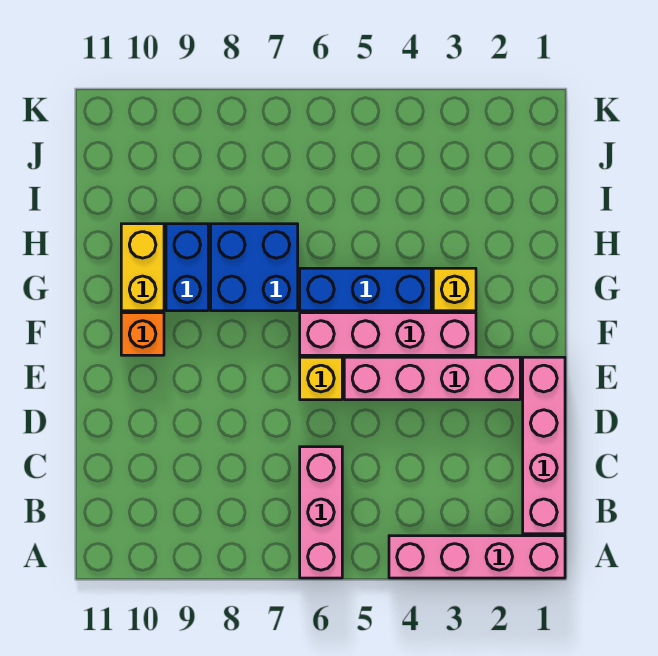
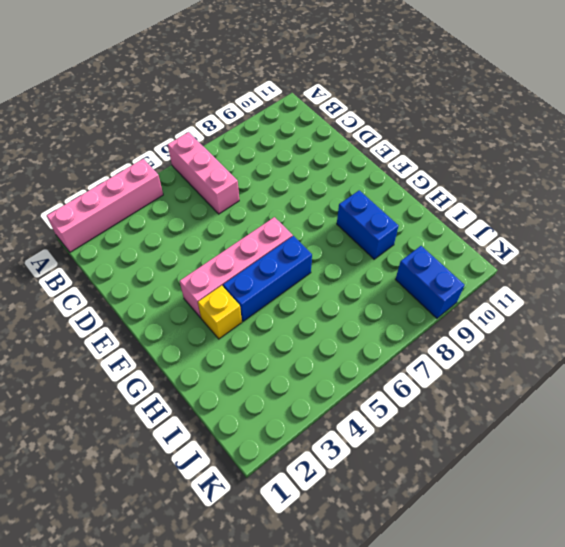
blue brick J9:K9 level 1 -> none
none -> pink brick B1:E1 level 1
none -> pink brick E2:E5 level 1
none -> yellow brick E6 level 1

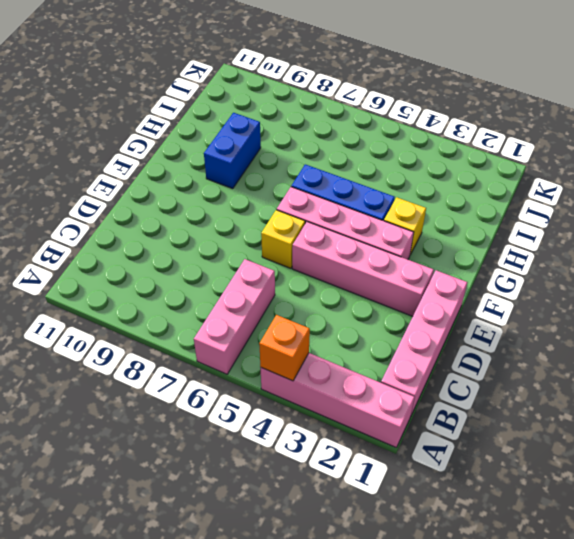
orange brick A4 level 2 -> orange brick F10 level 1
none -> blue brick G7:H8 level 1
none -> yellow brick G10:H10 level 1

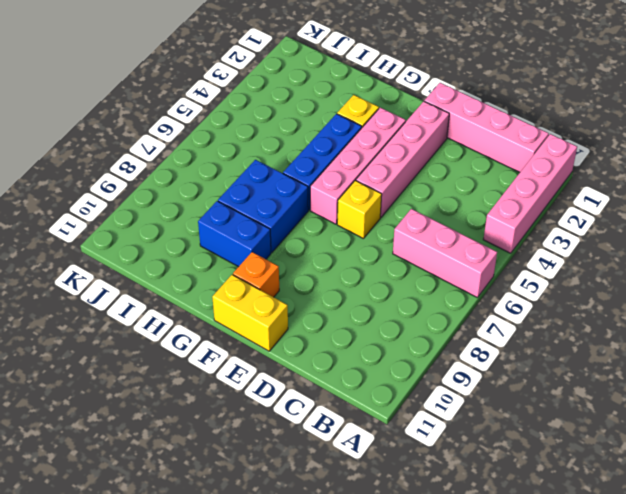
yellow brick E11:F11 level 1 -> yellow brick G10:H10 level 1

